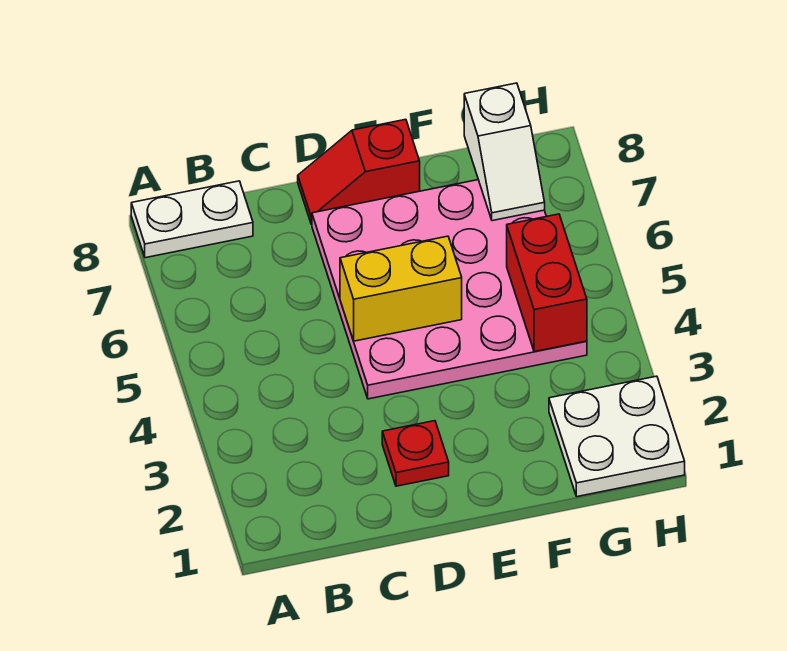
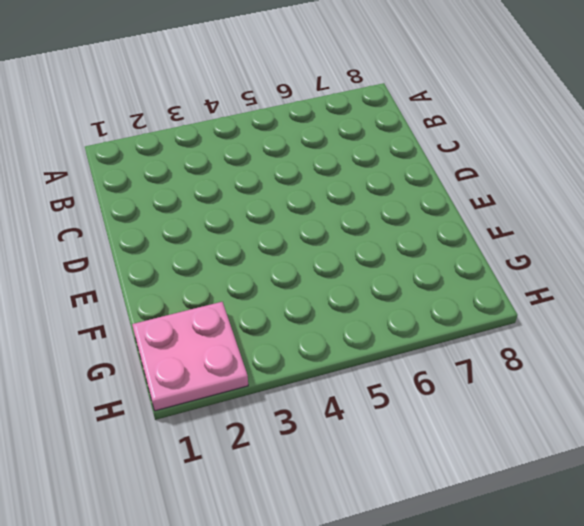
pink plate G1:H2 level 1 -> white plate G1:H2 level 1
none -> white plate A8:B8 level 1
none -> red plate D2 level 1

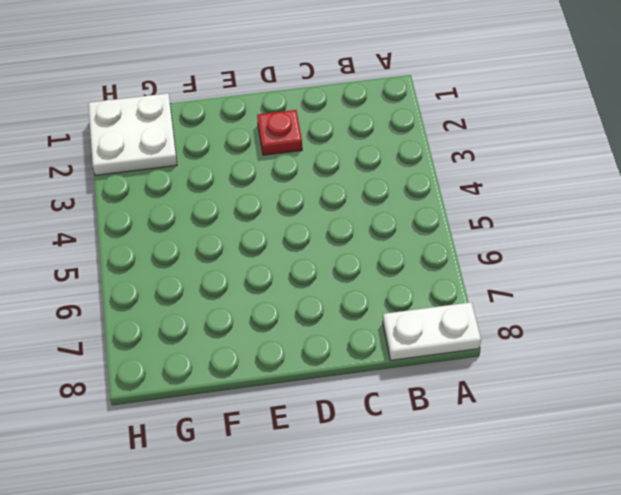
none -> pink plate D4:G7 level 1
none -> red slope D8:E8 level 1 top E

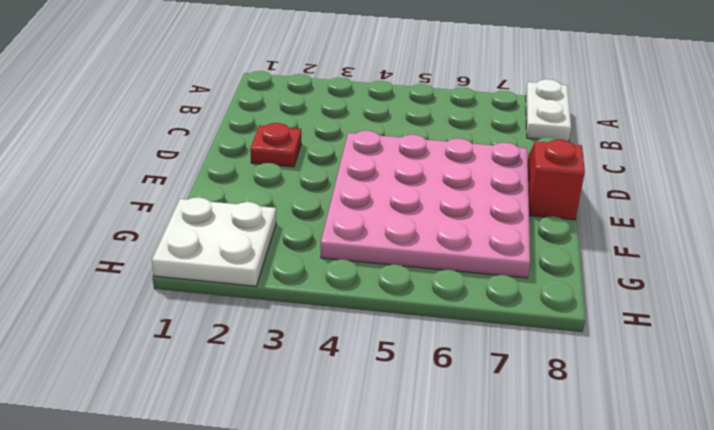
none -> yellow brick D5:E5 level 2
none -> red brick G4:G5 level 2

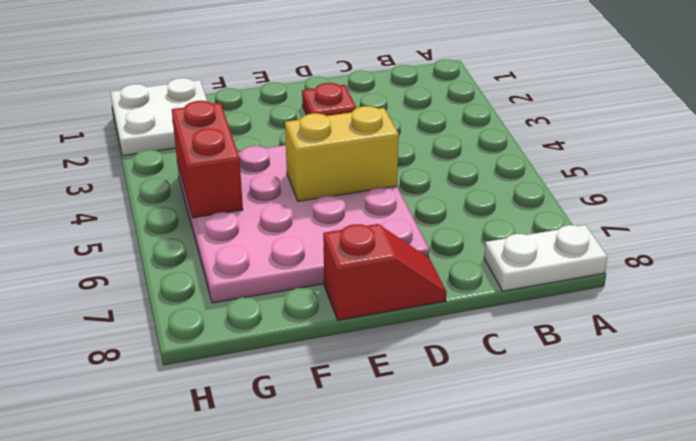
none -> white slope G7:G8 level 2 top 8

